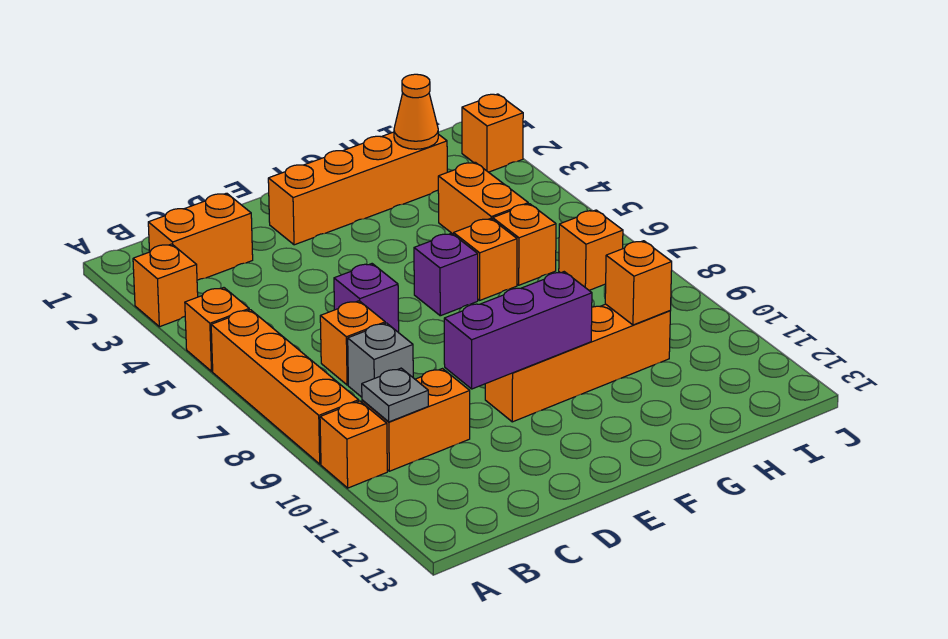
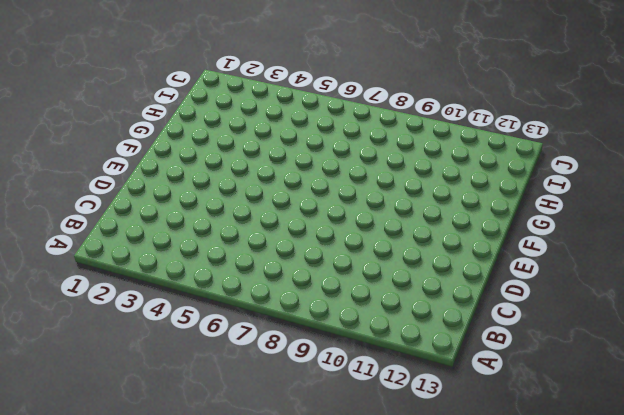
none -> orange brick A3 level 1
none -> orange brick A5 level 1
none -> orange brick A6:A9 level 1

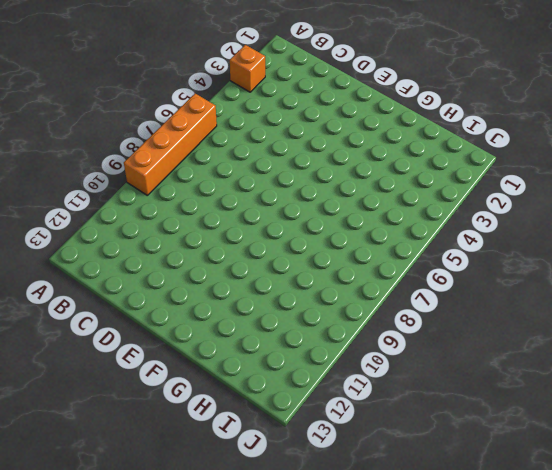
none -> orange brick A5 level 1
none -> orange brick A10 level 1
none -> orange brick B2:C2 level 1

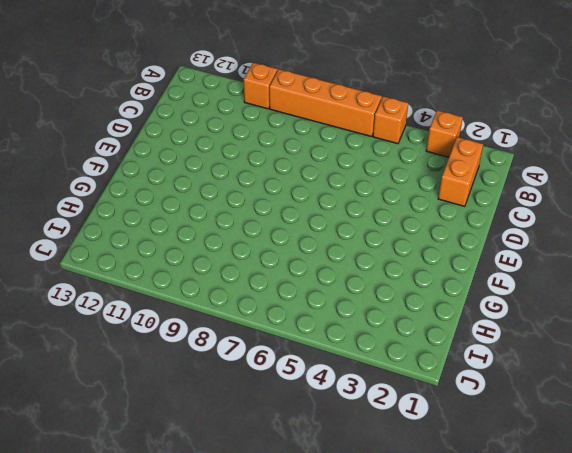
none -> orange brick B10:C10 level 1
none -> orange brick C7 level 1
none -> grey brick C8 level 1

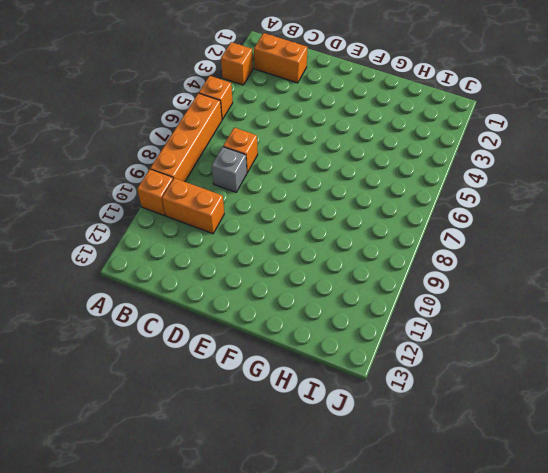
none -> purple brick D6 level 1
none -> orange brick E2:H2 level 1
none -> orange brick E10:H10 level 1

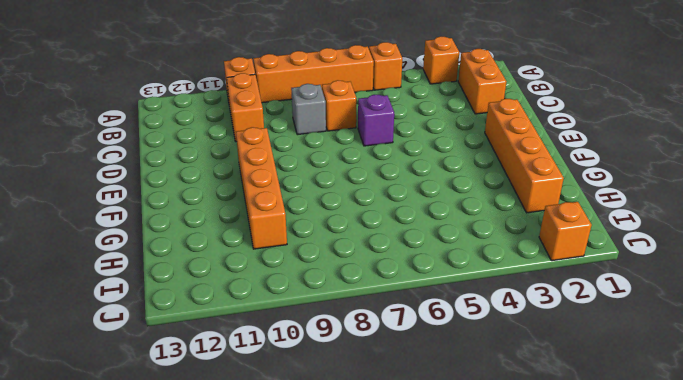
none -> purple brick F6 level 1
none -> orange brick G6 level 1
none -> orange brick H4:H5 level 1

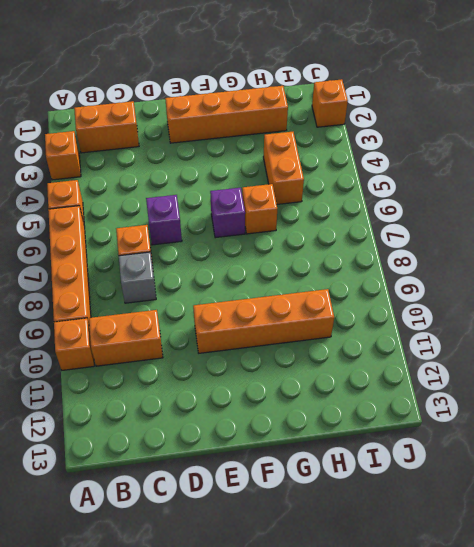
none -> orange brick H6 level 1
none -> orange brick I7 level 1
none -> grey plate B10 level 2

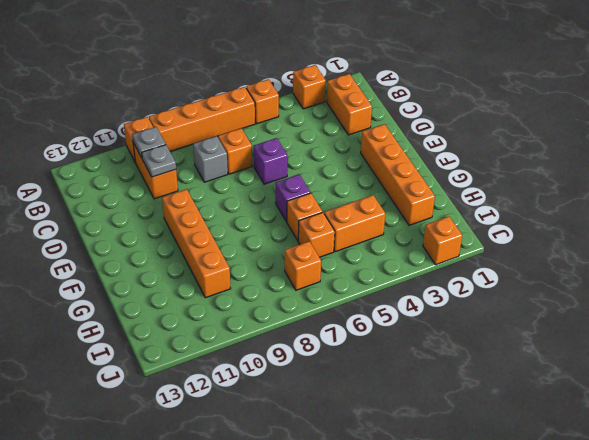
grey plate C10 level 2 -> none
none -> purple brick D10:F10 level 2
none -> orange cone H2 level 2
none -> orange brick H10 level 2

